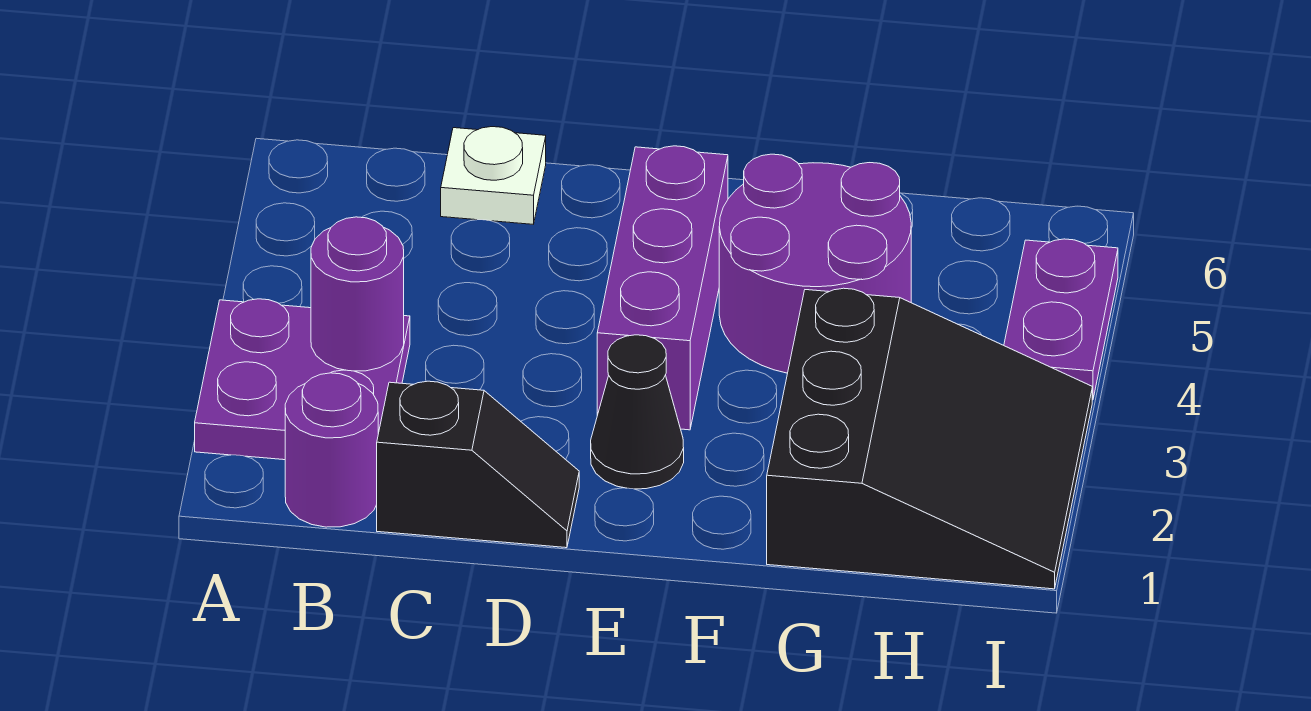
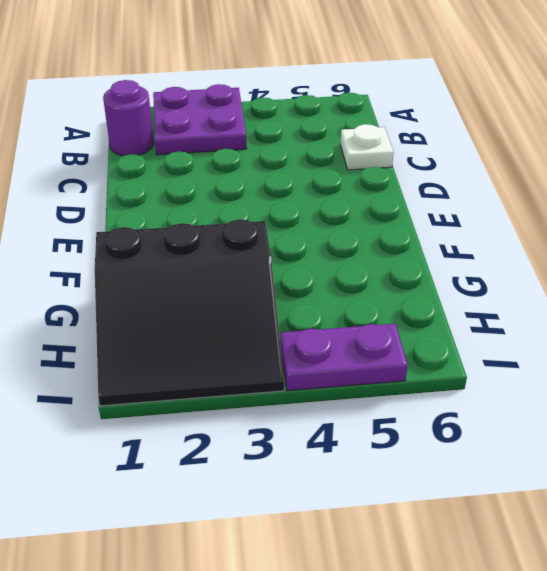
none -> black slope C1:D1 level 1 top C
none -> black cone E2 level 1

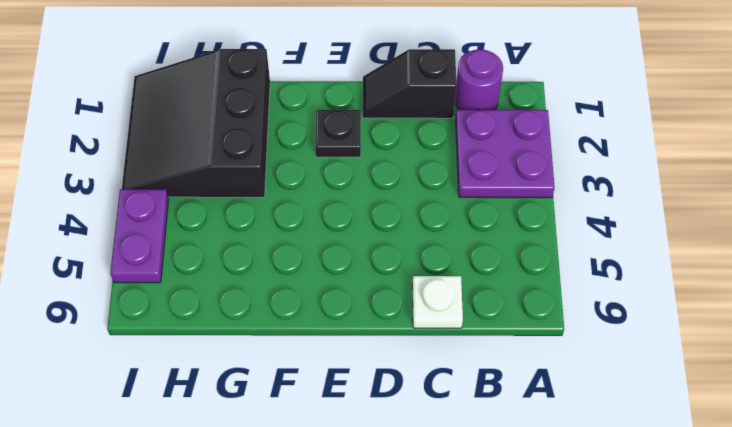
black plate E2 level 1 -> black cone E2 level 1
none -> purple brick E3:E5 level 1
none -> purple round brick F4:G5 level 1

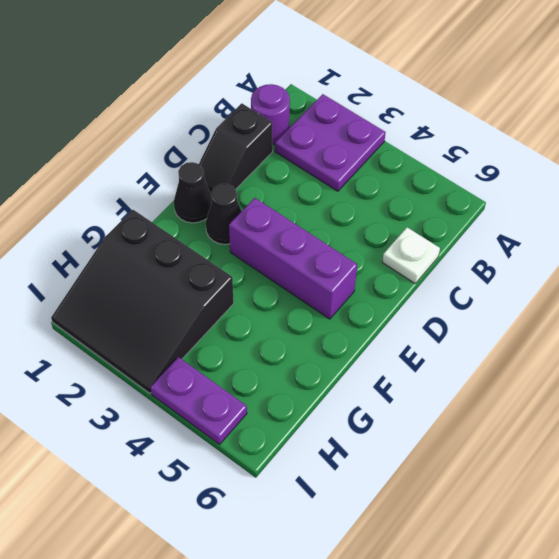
black cone E1 level 1 -> none
none -> purple round brick F4:G5 level 1
none -> purple round brick B3 level 2

